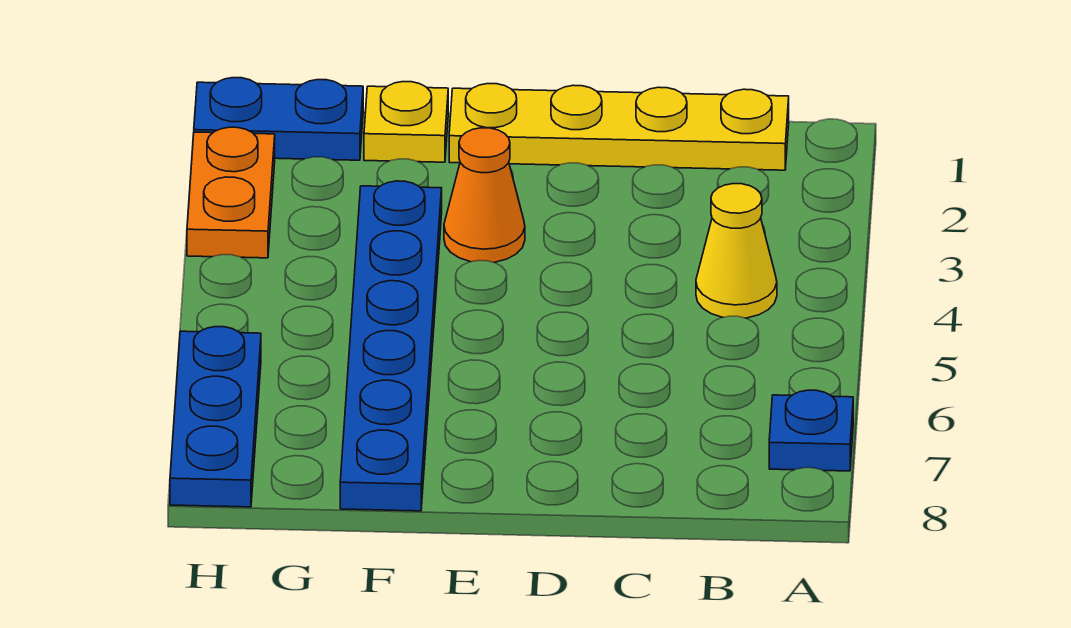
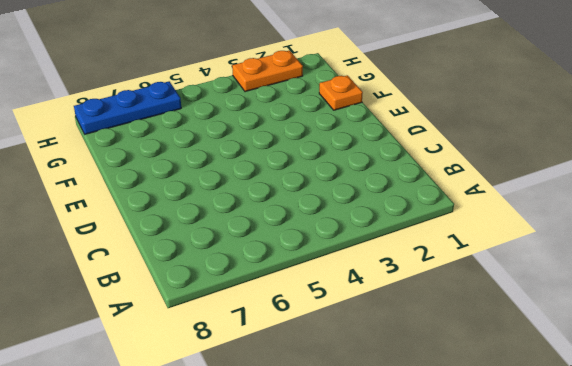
orange plate F1 level 1 -> yellow plate F1 level 1
none -> blue plate A7 level 1
none -> yellow plate B1:E1 level 1

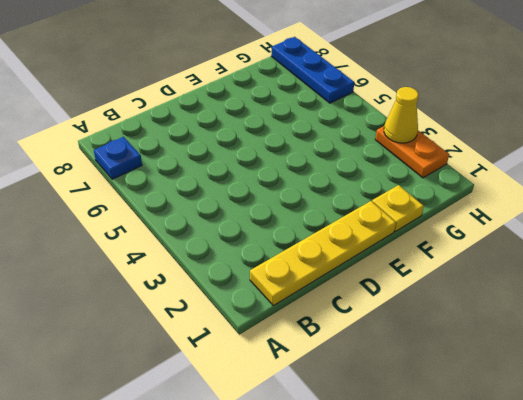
yellow cone H3 level 2 -> yellow cone B4 level 1
none -> orange cone E3 level 1
none -> blue plate F3:F8 level 1

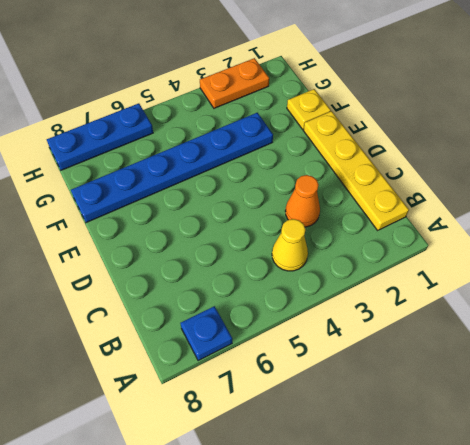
orange cone C3 level 1 -> orange cone E3 level 1
none -> blue plate G1:H1 level 1

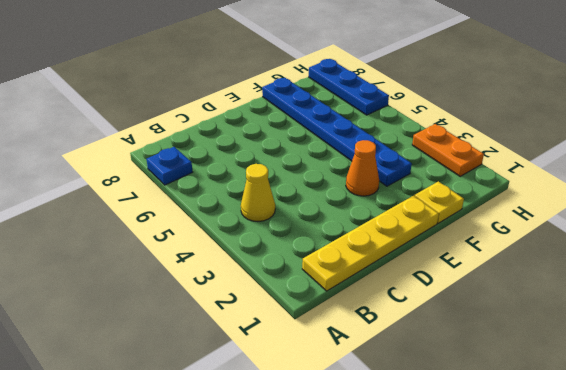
none -> blue plate G1:H1 level 1

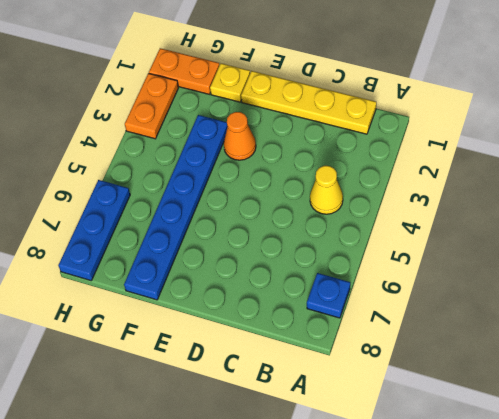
orange plate G1:H1 level 1 -> blue plate G1:H1 level 1

